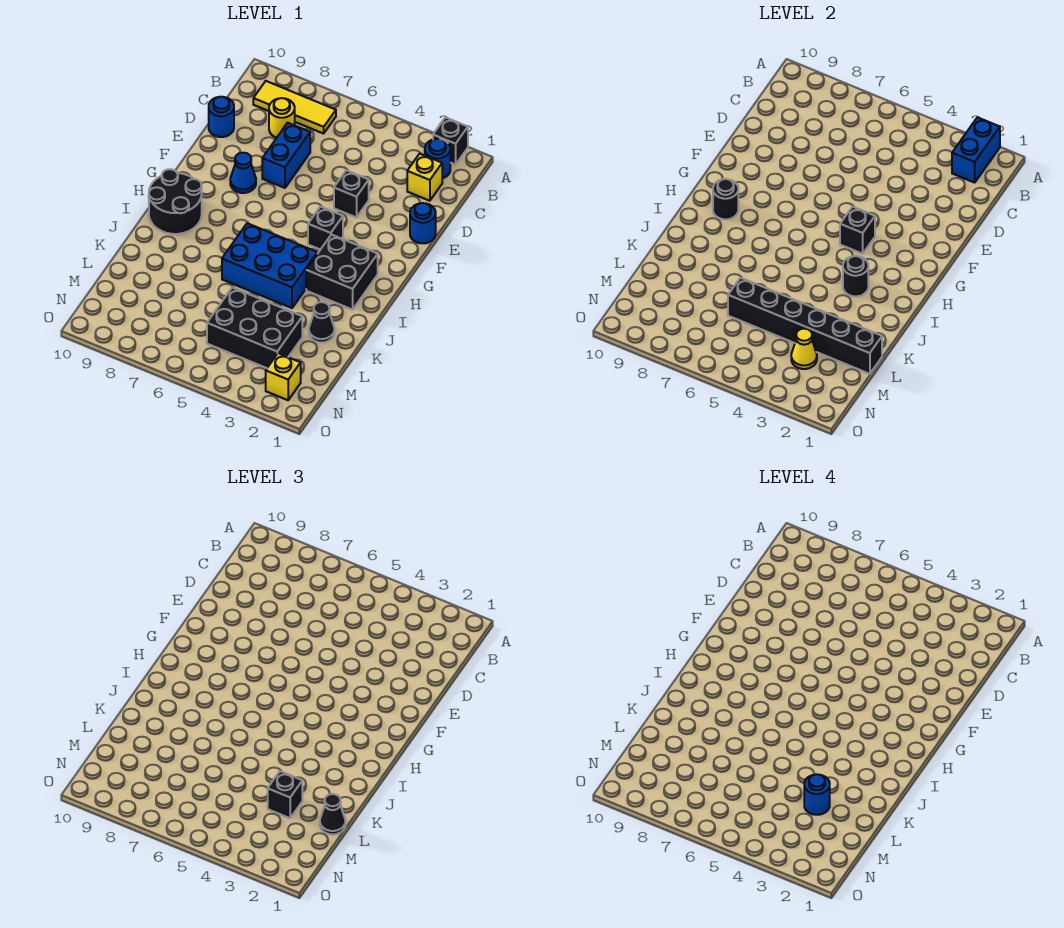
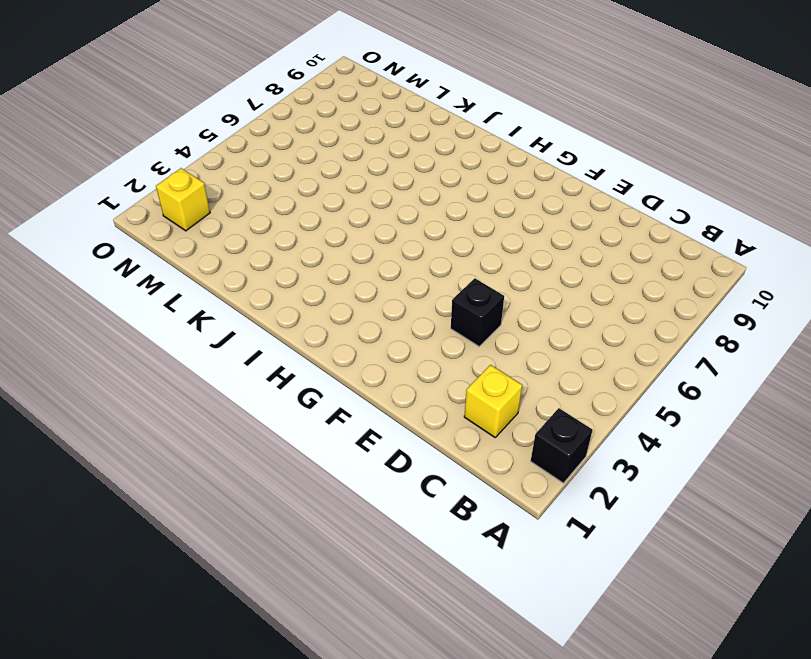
none -> blue round brick B2 level 1
none -> yellow tile B7:B9 level 1
none -> yellow round brick C8 level 1

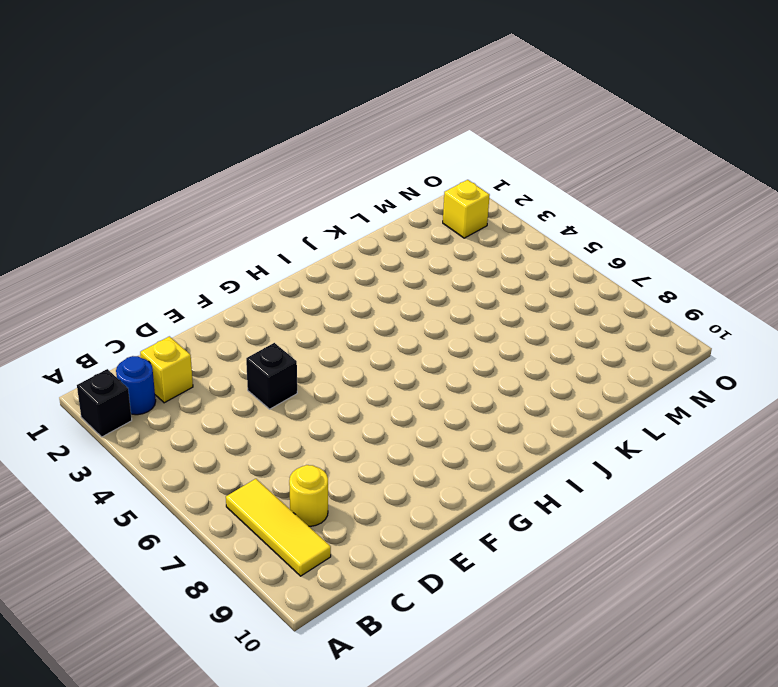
none -> blue brick D7:E7 level 1
none -> blue round brick D10 level 1
none -> blue round brick E1 level 1

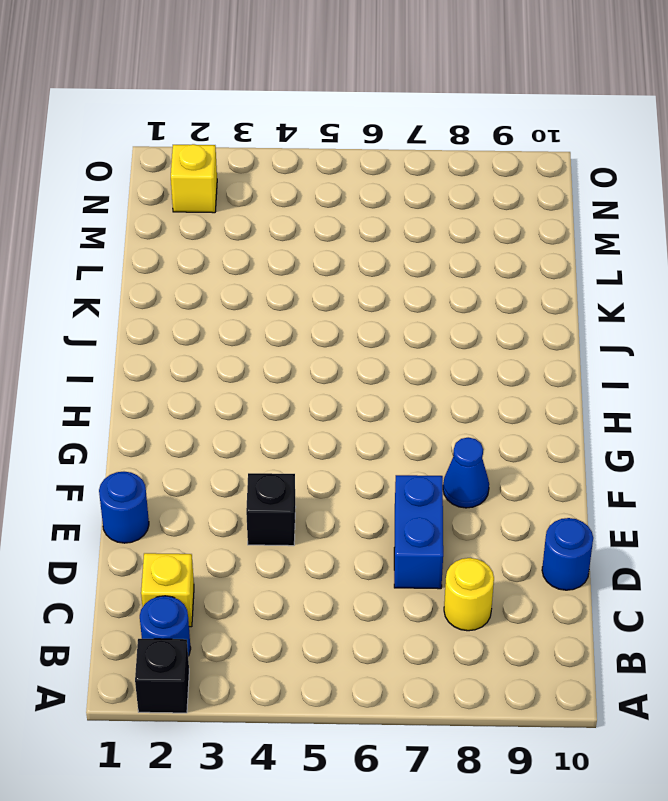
none -> yellow tile B7:B9 level 1
none -> black brick G4 level 1
none -> black brick H2:I3 level 1

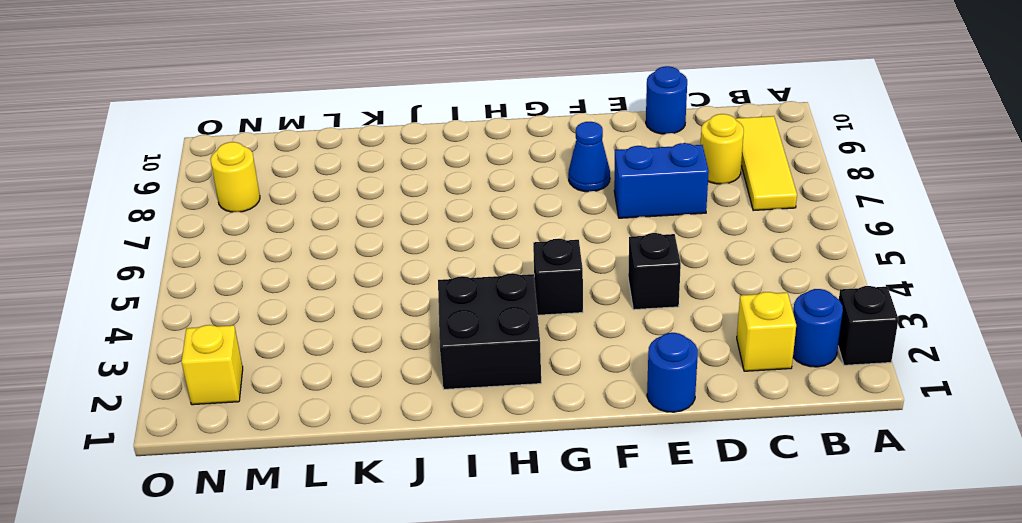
yellow round brick N8 level 1 -> none
none -> black round brick H9:I10 level 1
none -> blue brick I4:J6 level 1
none -> black cone K2 level 1

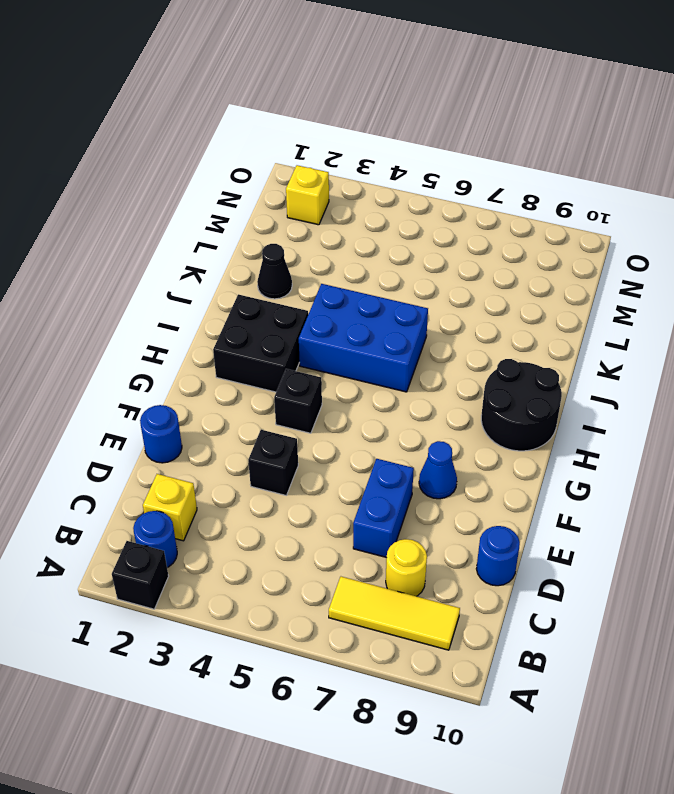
none -> black brick L3:M5 level 1
none -> blue brick A2:B2 level 2
none -> black brick G4 level 2

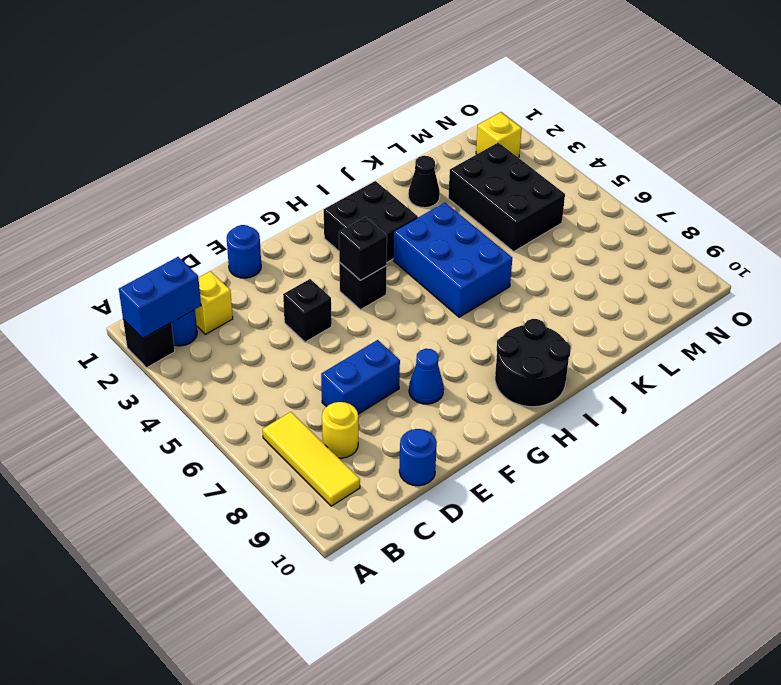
none -> black round brick H9 level 2
none -> black round brick I3 level 2
none -> black brick L1:L6 level 2

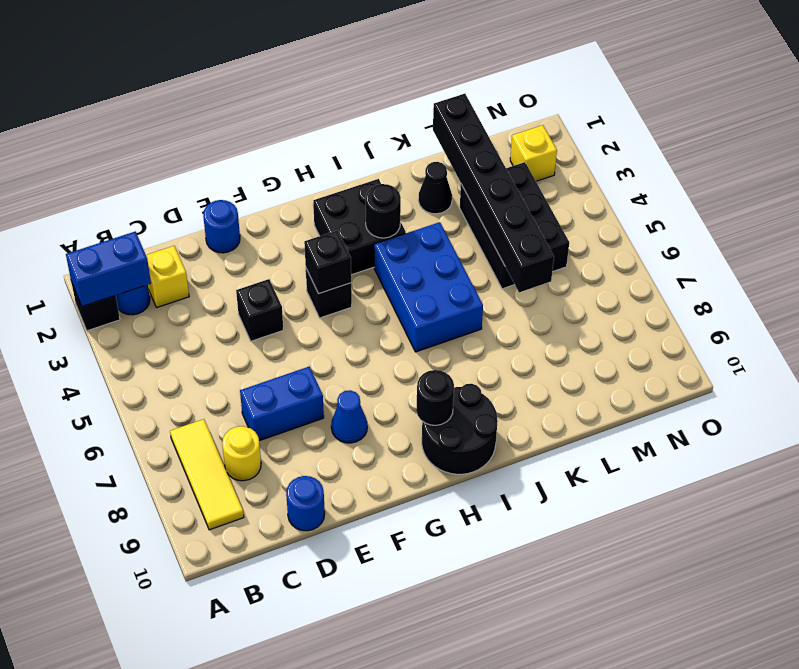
none -> yellow cone M3 level 2
none -> black cone L1 level 3
none -> black brick L3 level 3

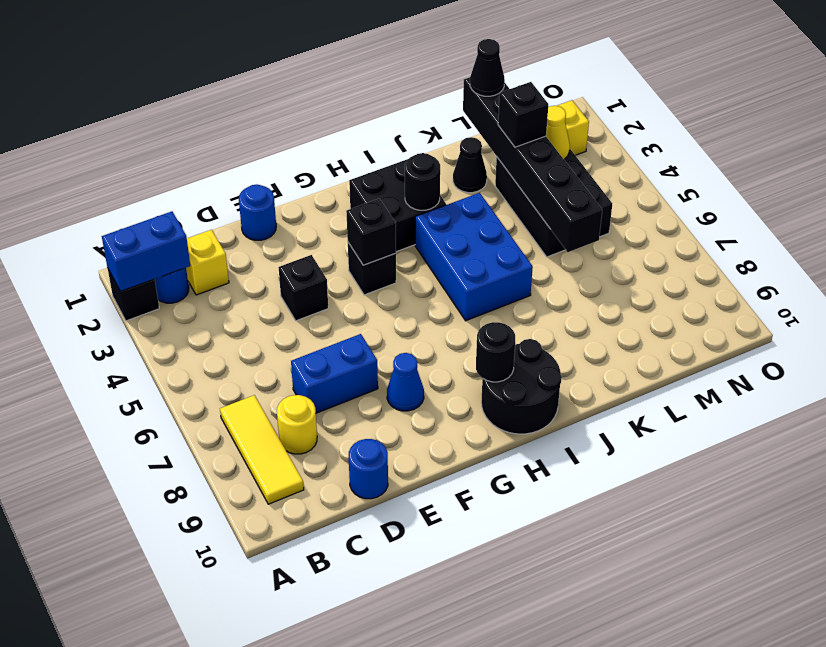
none -> blue round brick L3 level 4

